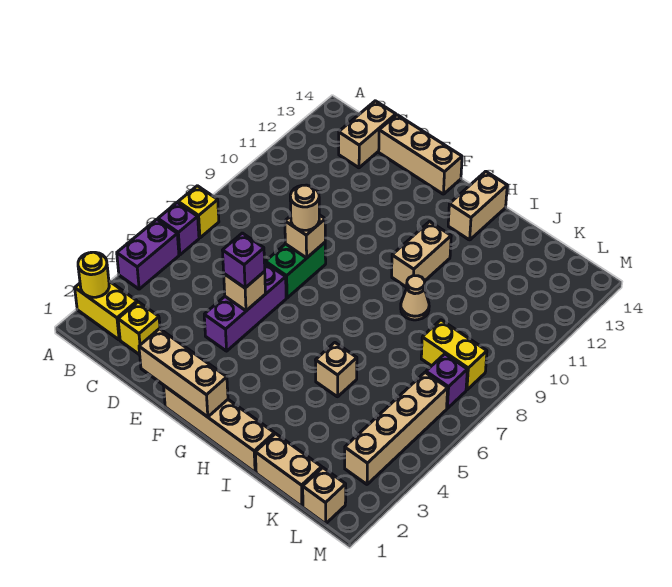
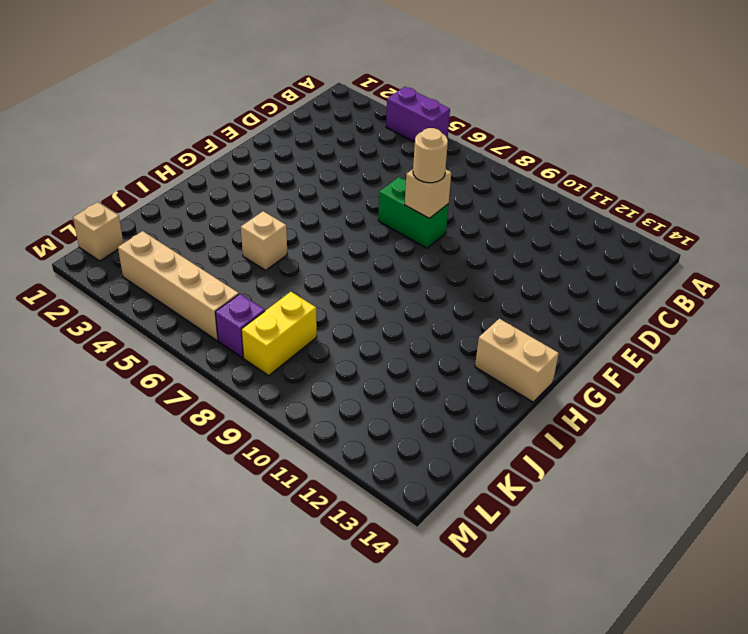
none -> yellow brick A2:B2 level 1
none -> purple brick A6 level 1
none -> yellow brick A7 level 1

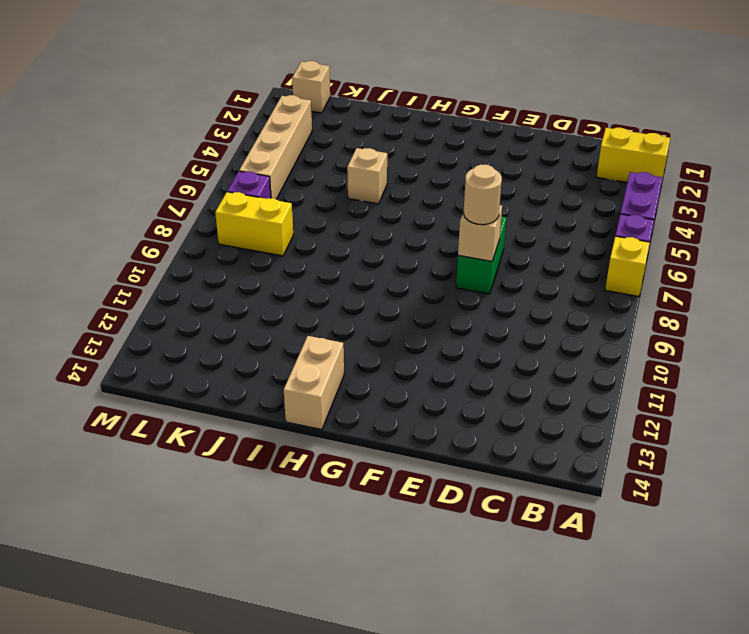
none -> yellow brick C2 level 1
none -> tan brick C13:C14 level 1
none -> tan brick D14:F14 level 1

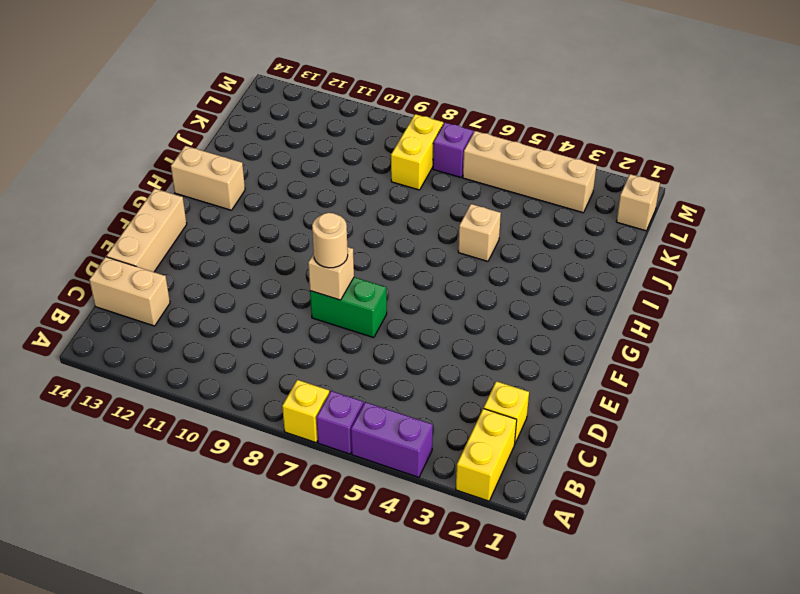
none -> purple brick E4:E6 level 1
none -> tan brick F1:I1 level 1
none -> tan brick H10:H11 level 1

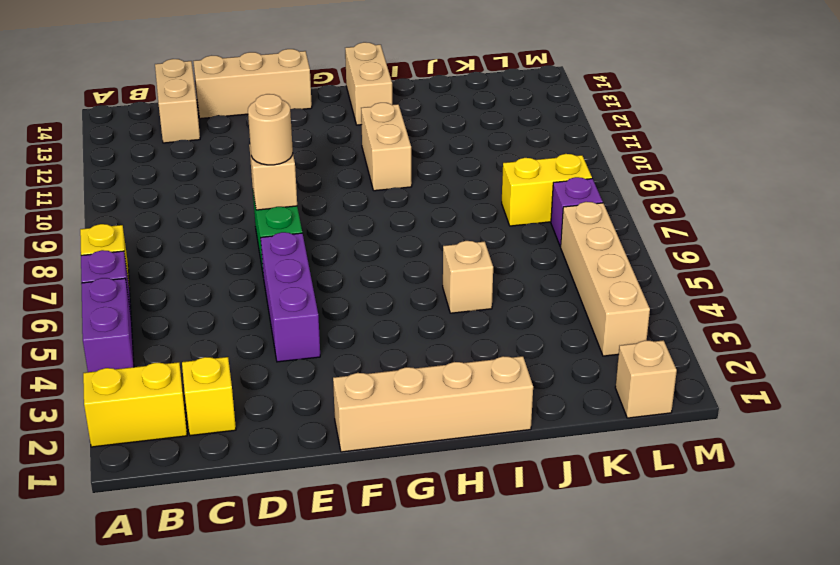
none -> tan cone I9 level 1
none -> tan brick J1:K1 level 1
none -> yellow round brick A2 level 2

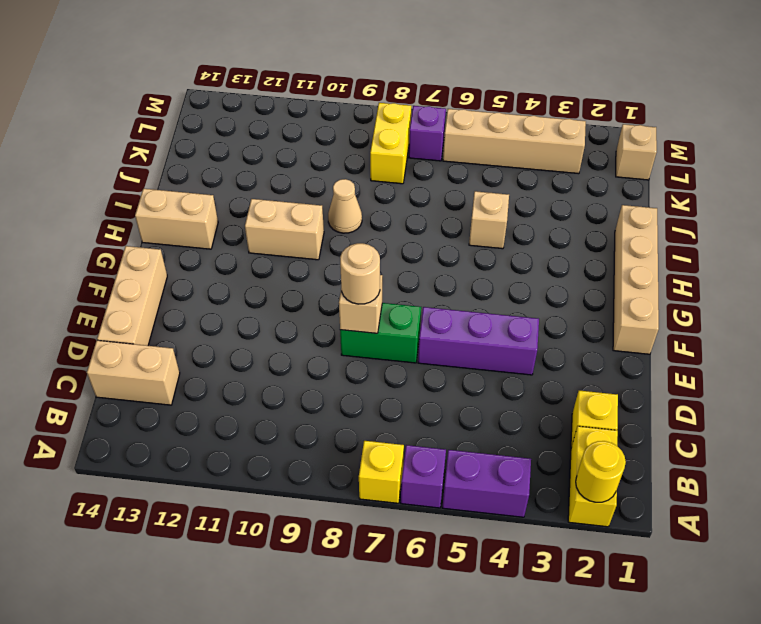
none -> tan brick J1:K1 level 1
none -> tan brick E1:G1 level 2
none -> tan brick E5 level 2

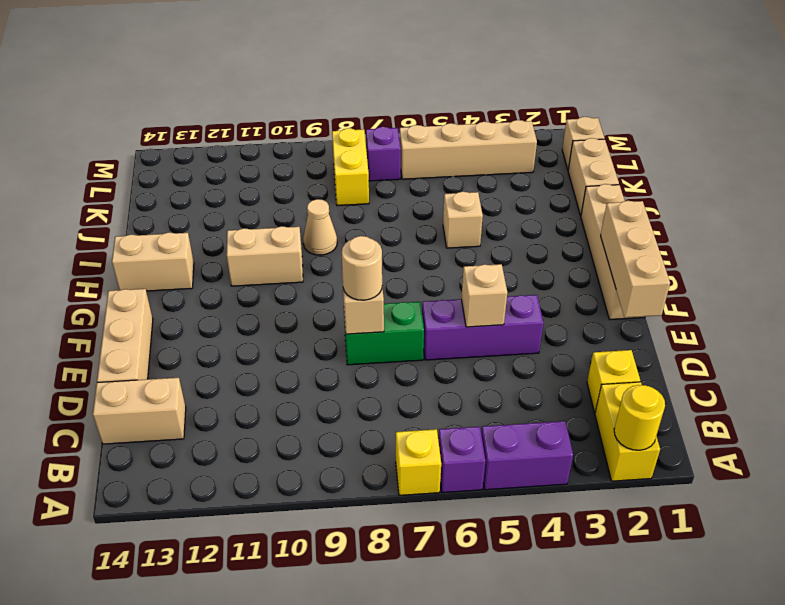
none -> purple brick E5 level 3

